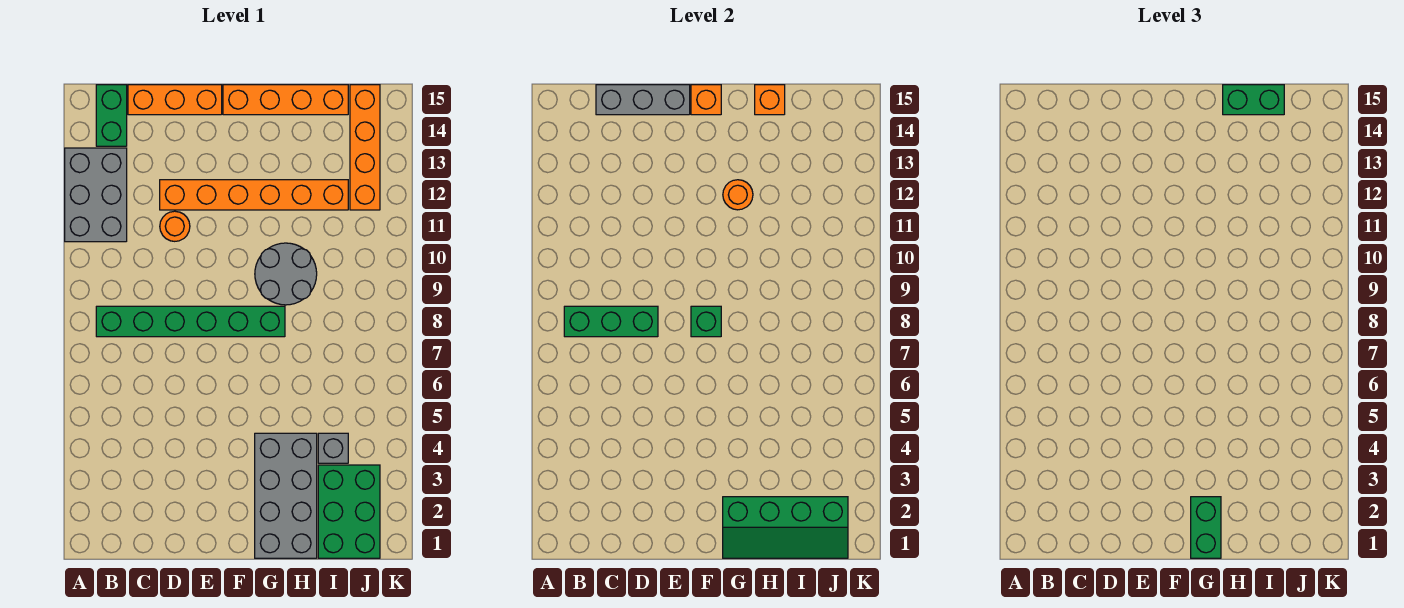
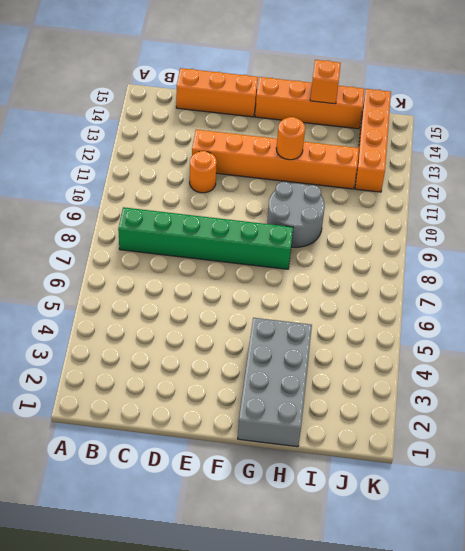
none -> grey brick A11:B13 level 1
none -> green brick B14:B15 level 1
none -> green brick I1:J3 level 1

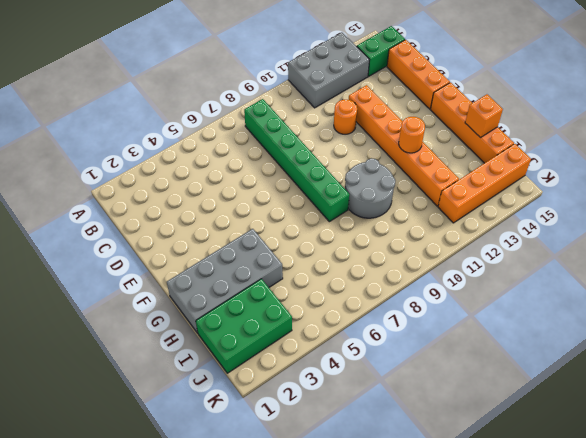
none -> grey brick I4 level 1
none -> green brick B8:D8 level 2
none -> grey brick C15:E15 level 2

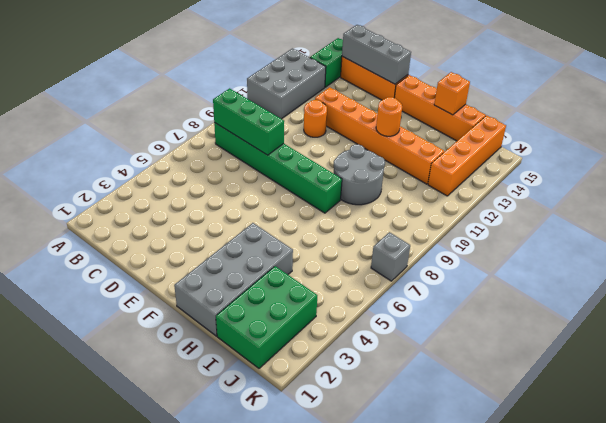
grey brick K7 level 1 -> grey brick I4 level 1
none -> green brick F8 level 2
none -> orange brick F15 level 2
none -> green slope G1:J2 level 2 top 2

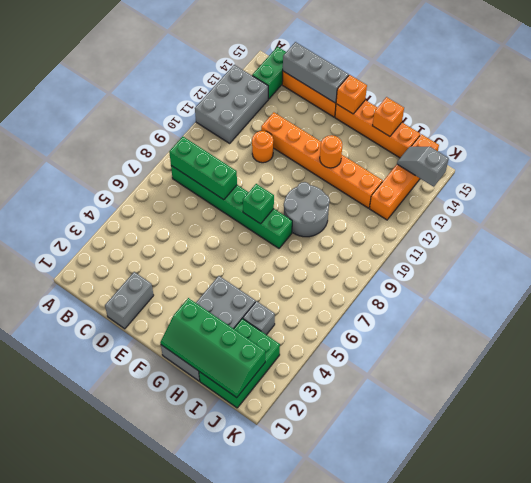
grey brick D1:D2 level 1 -> none
grey slope J14:K14 level 2 top K -> none
none -> green brick G1:G2 level 3
none -> green brick H15:I15 level 3

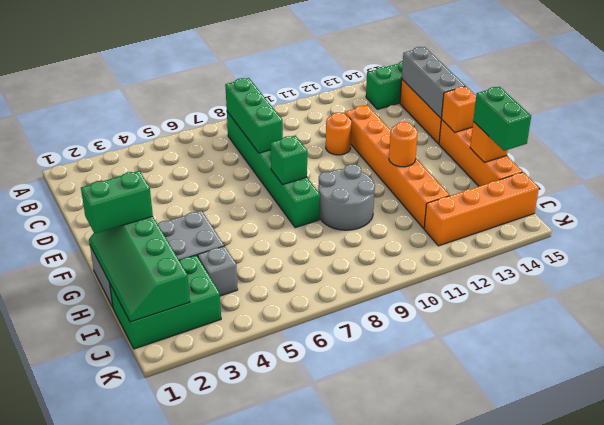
none -> grey brick A11:B13 level 1

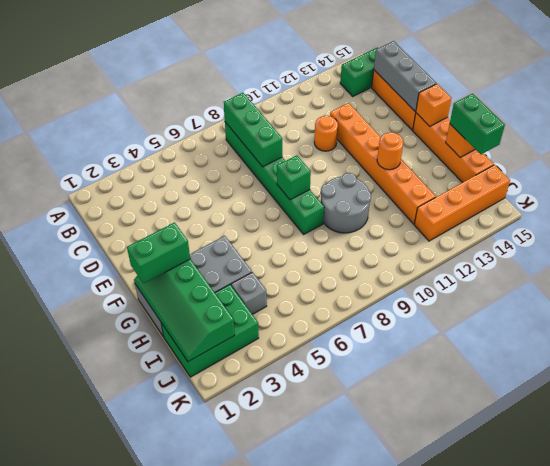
none -> grey brick A11:B13 level 1

